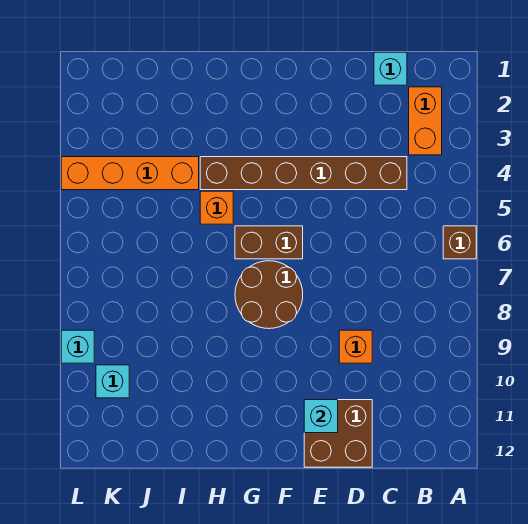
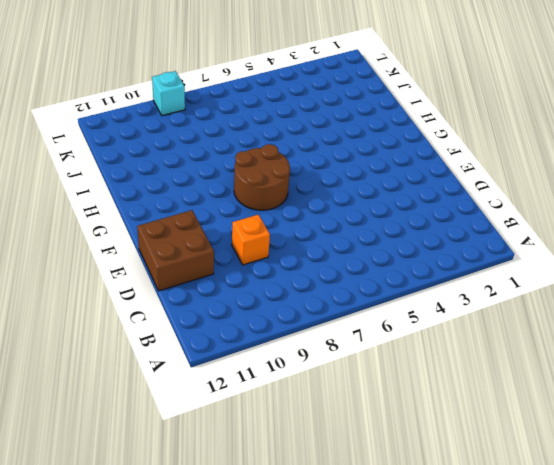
none -> brown brick A6 level 1
none -> orange brick B2:B3 level 1
none -> cyan brick C1 level 1

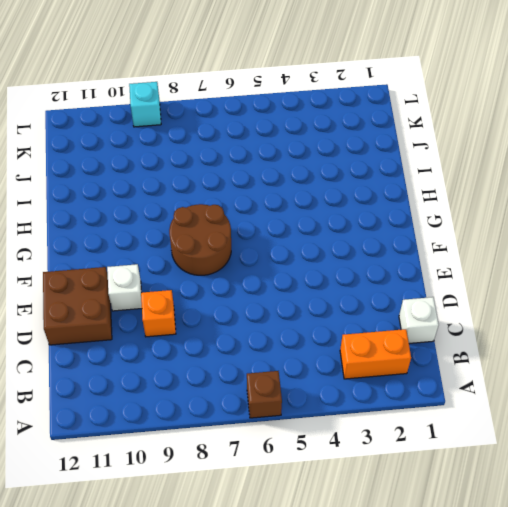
white brick C1 level 1 -> cyan brick C1 level 1
white brick E10 level 1 -> none
none -> brown brick C4:H4 level 1
none -> brown brick F6:G6 level 1
none -> orange brick H5 level 1

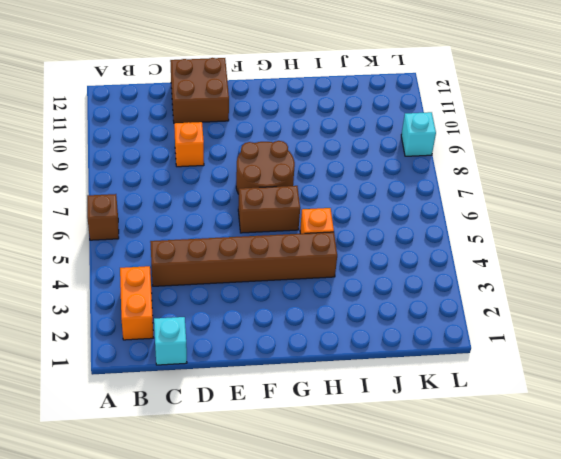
none -> orange brick I4:L4 level 1
none -> cyan brick K10 level 1
none -> cyan brick E11 level 2

